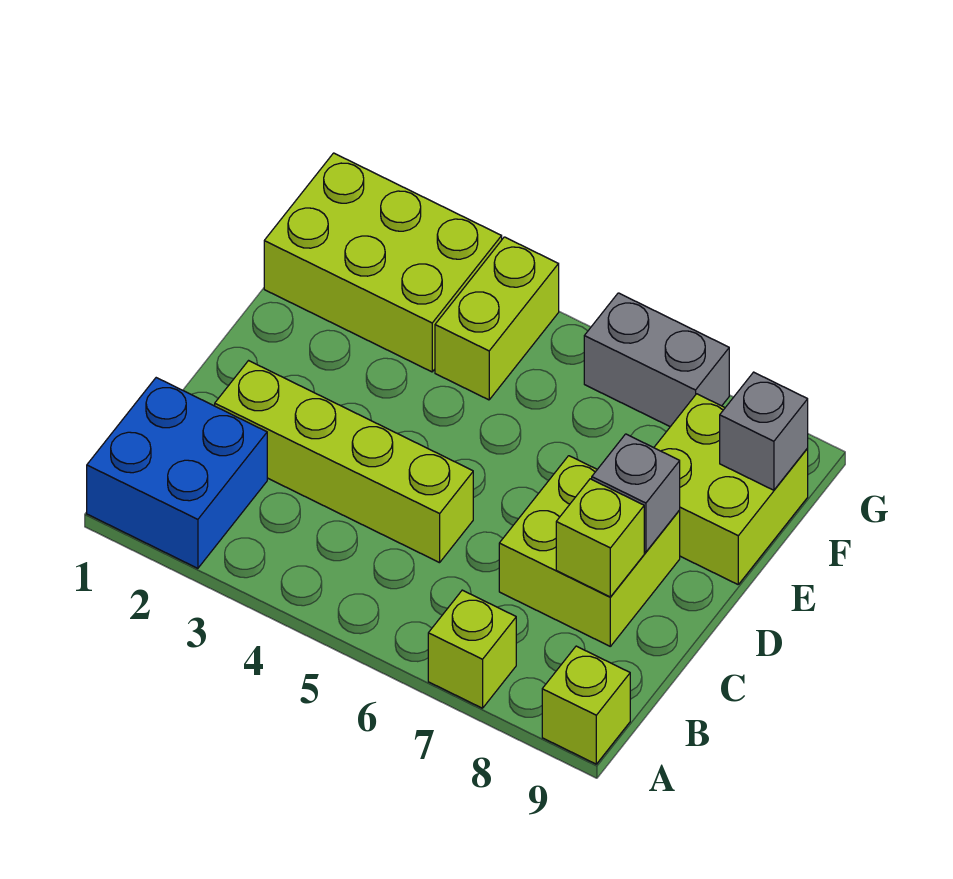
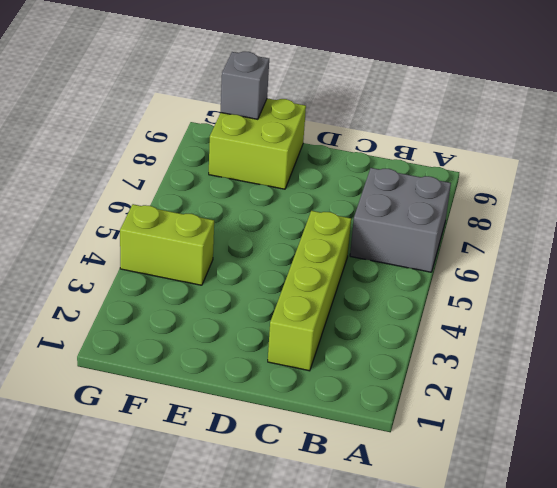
grey brick A6:B7 level 1 -> lime brick A7 level 1
none -> blue brick A1:B2 level 1
none -> lime brick A9 level 1
none -> lime brick C7:D8 level 1

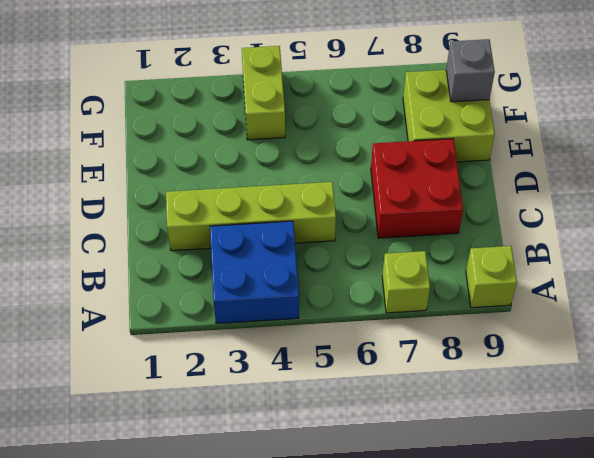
blue brick A3:B4 level 1 -> blue brick A1:B2 level 1
red brick C7:D8 level 1 -> lime brick C7:D8 level 1
none -> lime brick F1:G3 level 1
none -> grey brick G6:G7 level 1
none -> lime brick C8 level 2

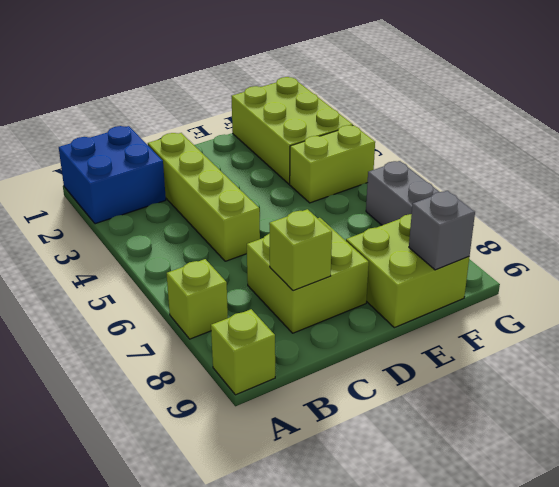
none -> grey brick D8 level 2

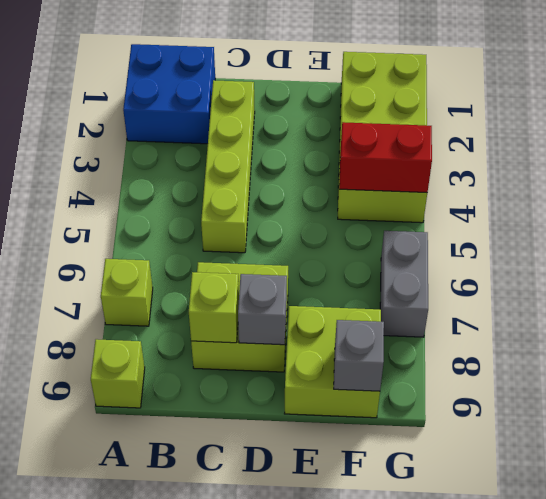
red brick F4:G4 level 2 -> none

